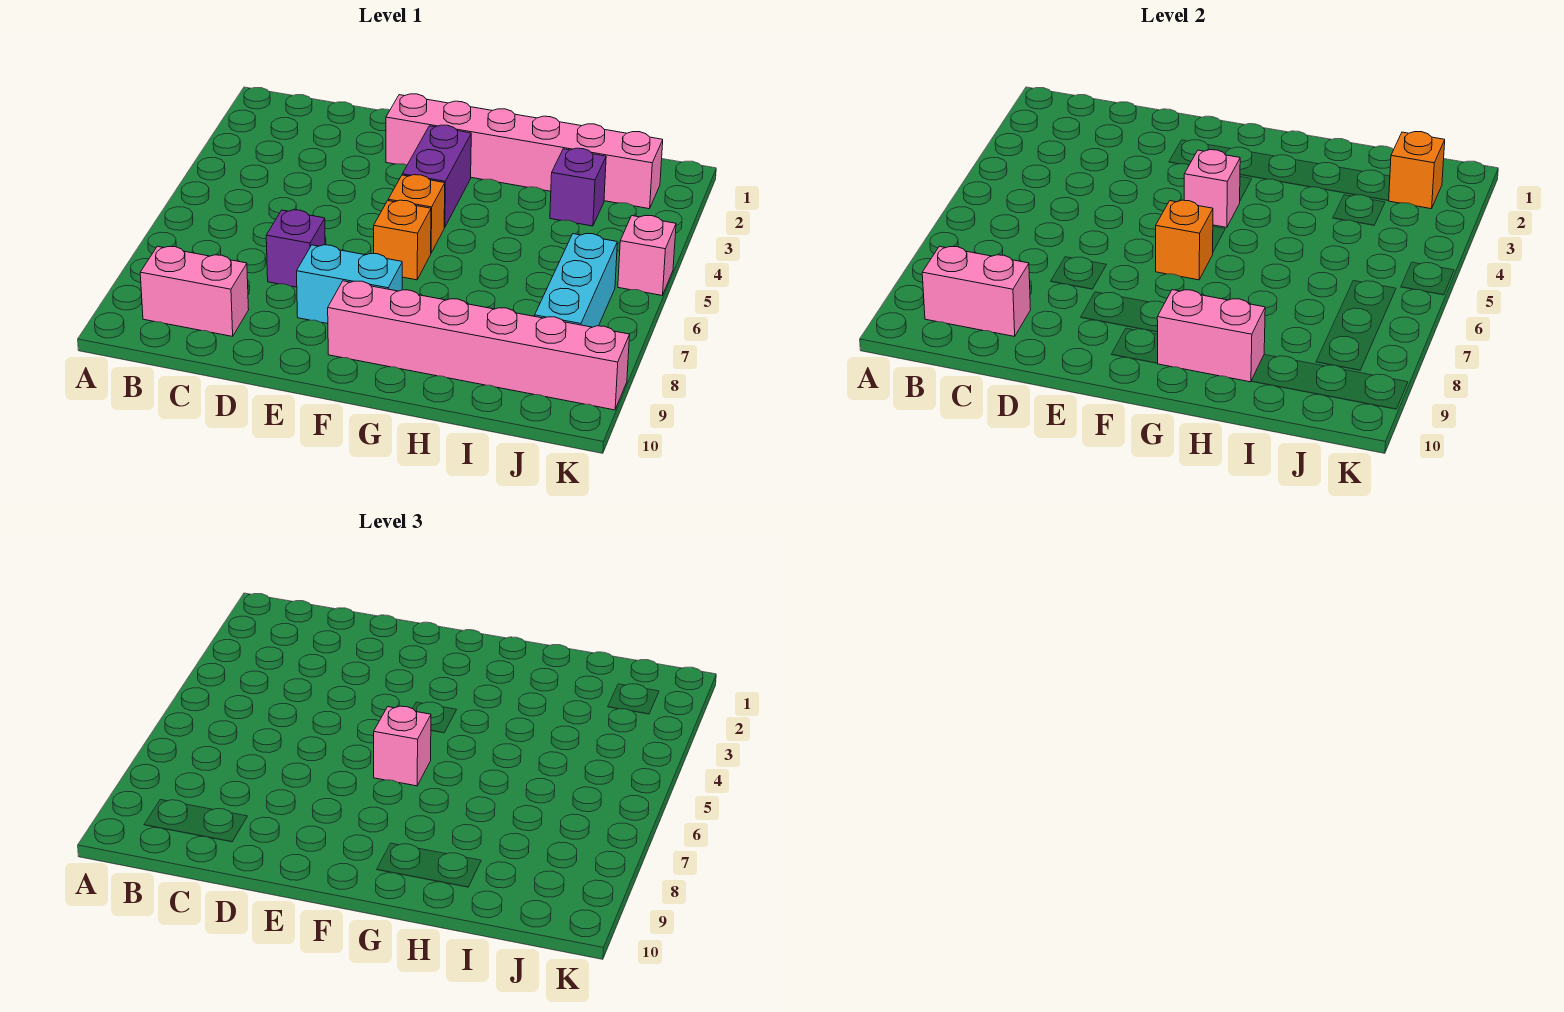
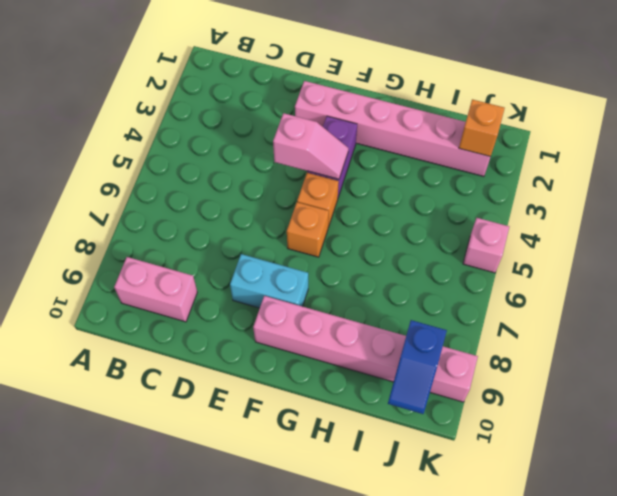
pink slope E4:F4 level 2 top E -> pink brick F4 level 2
blue slope J9:J10 level 2 top 9 -> none
none -> purple brick D7 level 1
none -> purple brick I3 level 1
none -> cyan brick J6:J8 level 1

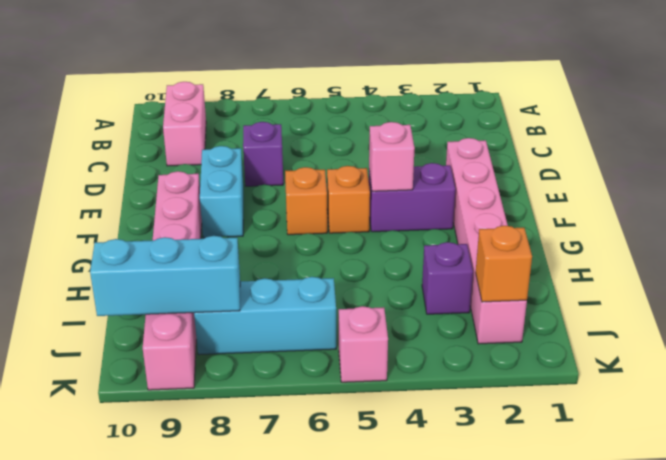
cyan brick J8:J10 level 2 -> none
none -> pink brick B9:C9 level 2
none -> orange brick F6 level 2
none -> pink brick G9:H9 level 2

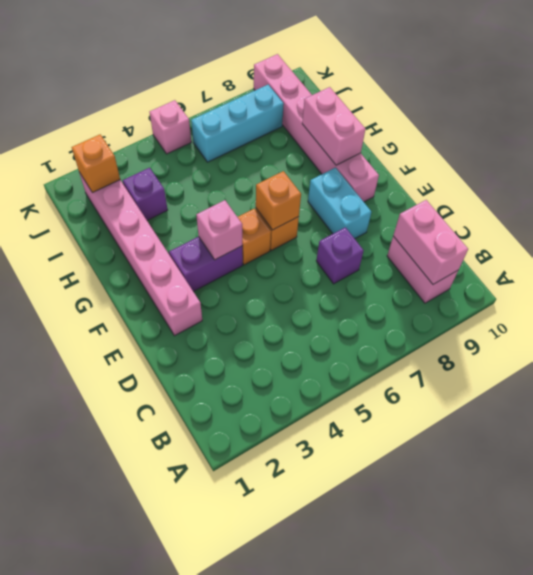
none -> pink brick F6 level 3

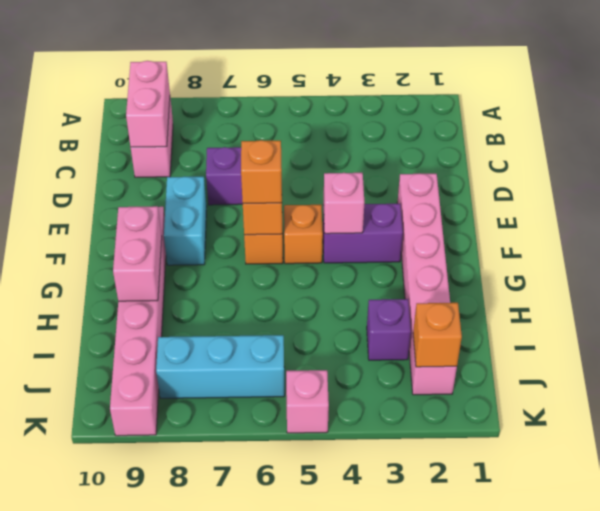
orange brick F6 level 3 -> pink brick F6 level 3

